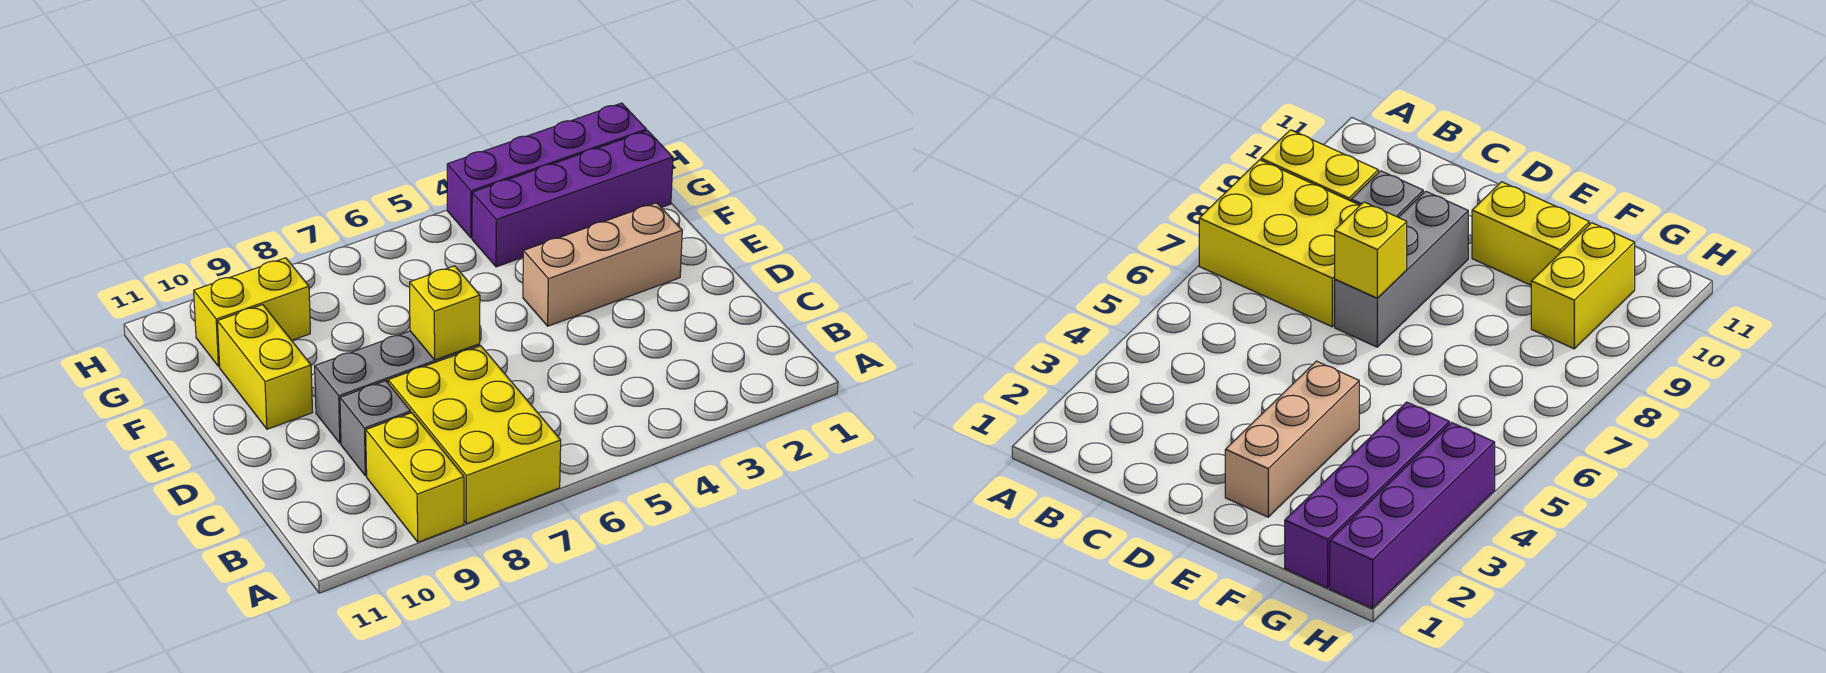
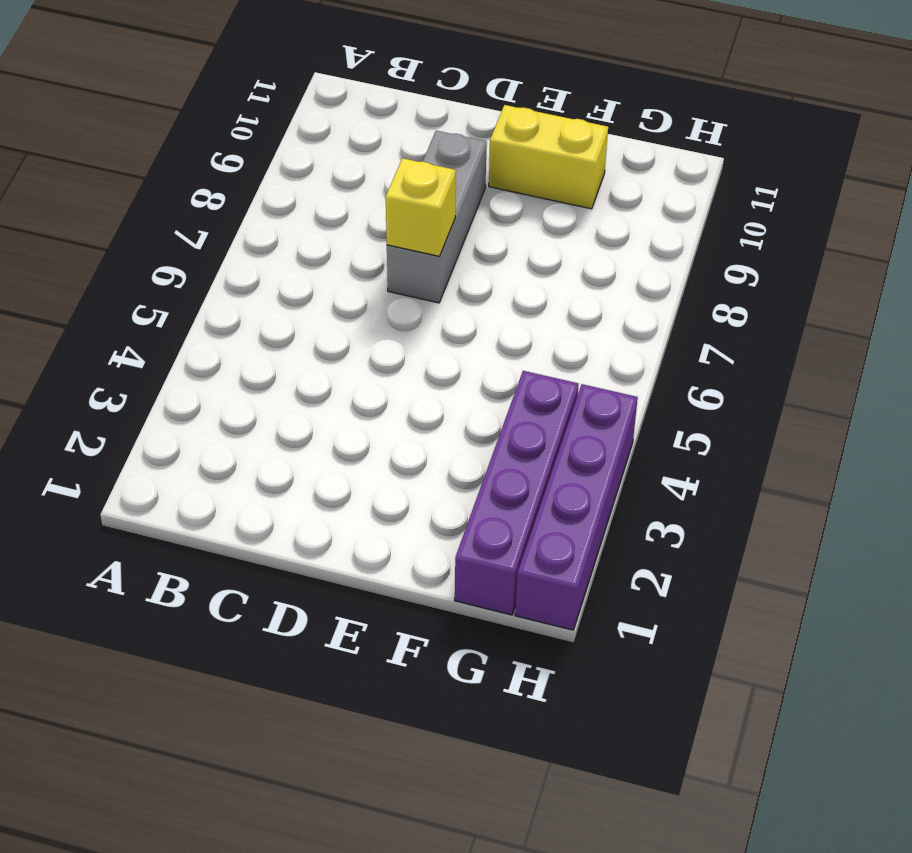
none -> yellow brick A7:C8 level 1
none -> yellow brick A9:B9 level 1

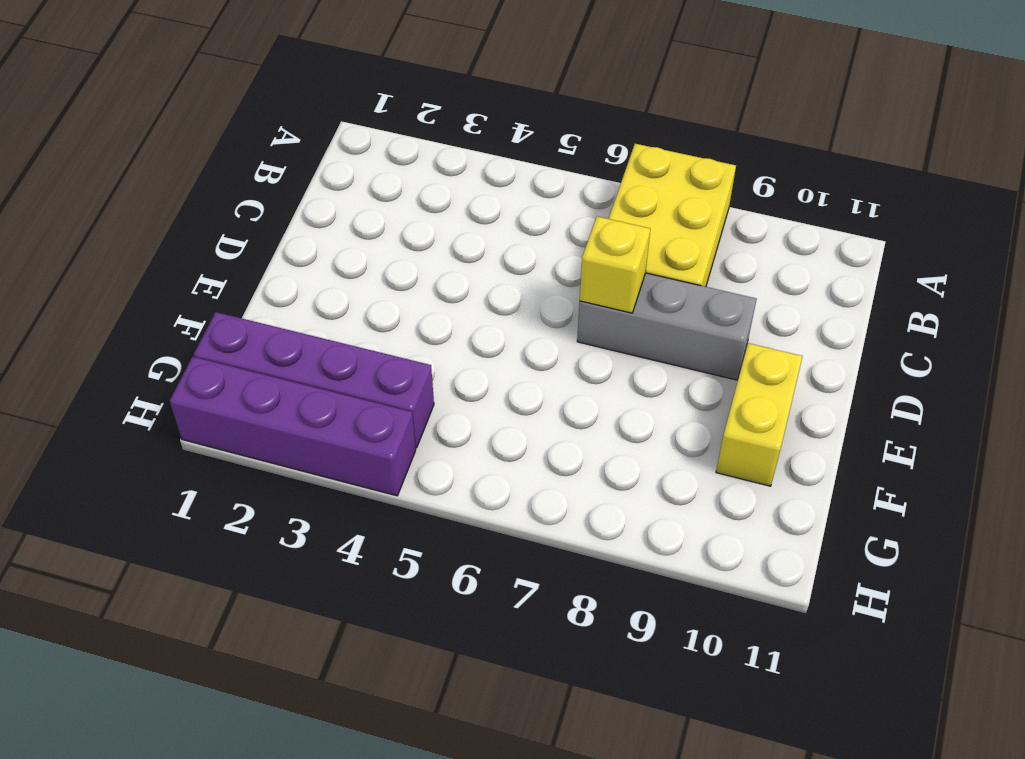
none -> yellow brick A9:B9 level 1
none -> grey brick C9 level 1

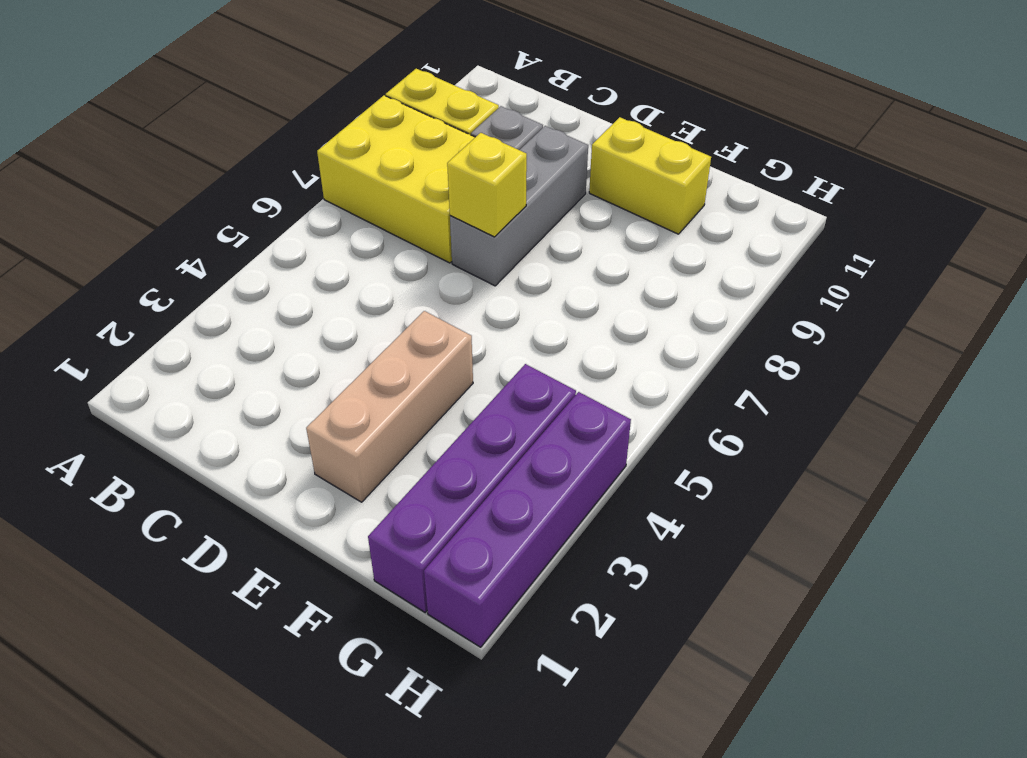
none -> yellow brick G9:G10 level 1

